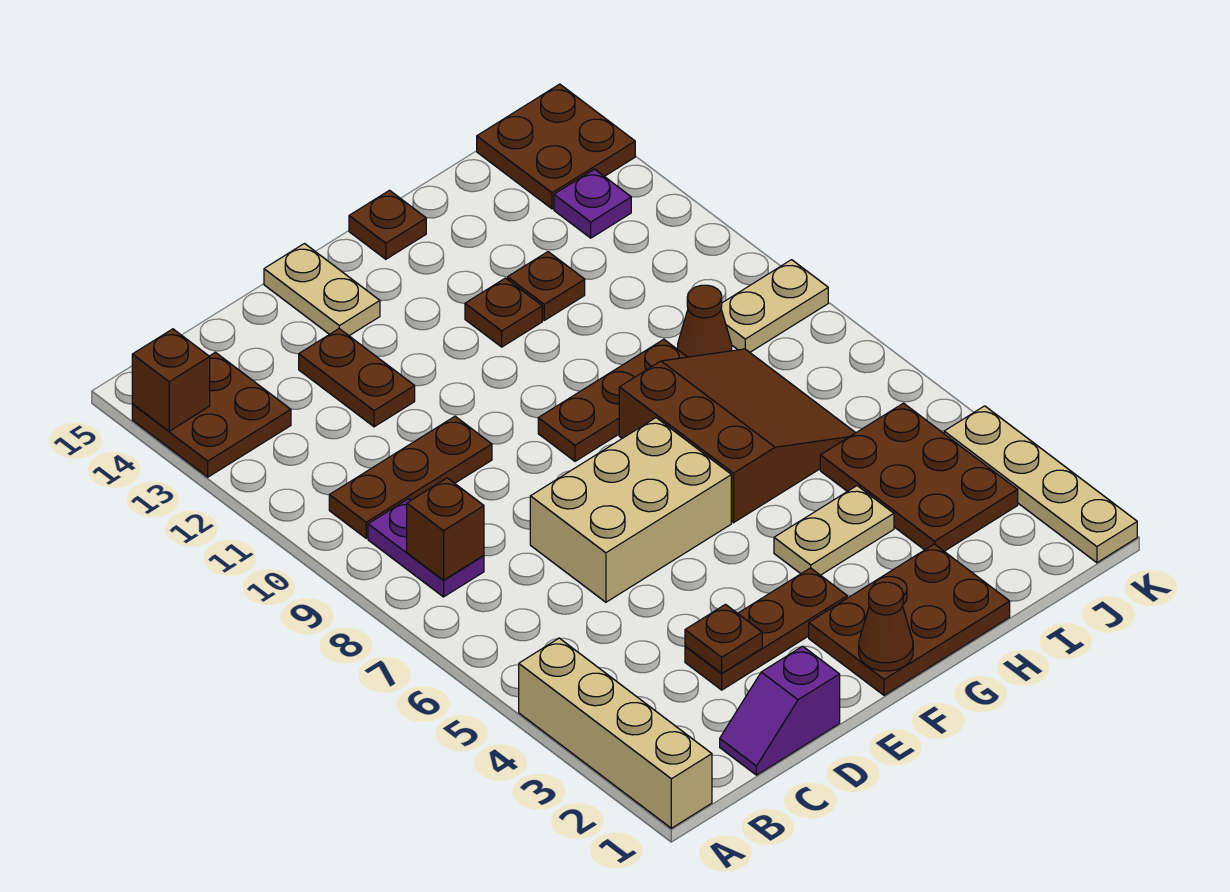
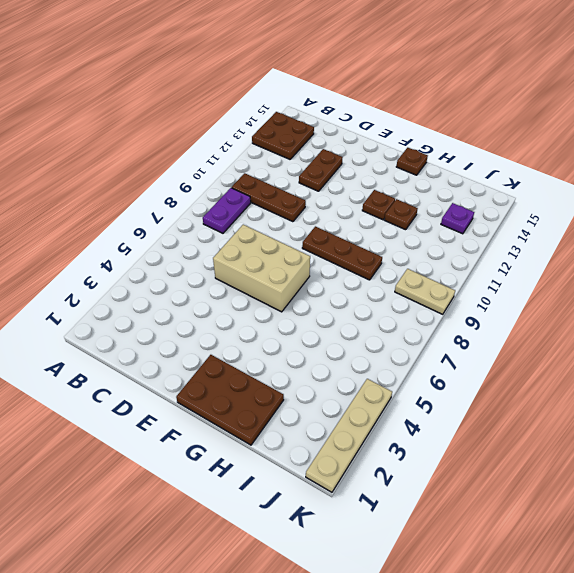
none -> tan brick A1:A4 level 1
none -> purple slope C1:D1 level 1 top D
none -> brown plate D3:F3 level 1

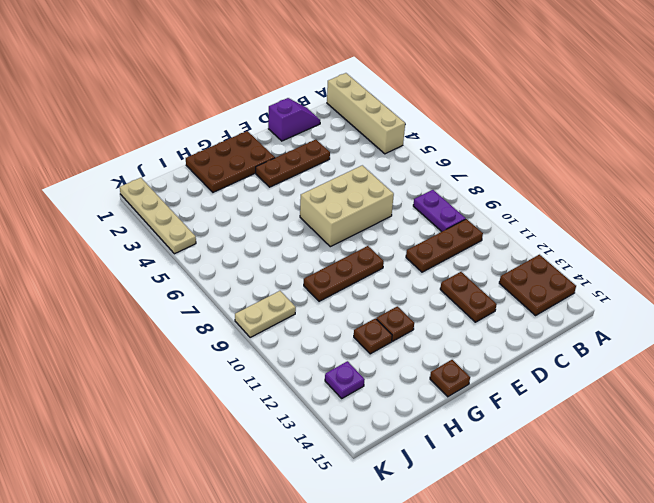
none -> tan plate E14:E15 level 1
none -> tan plate G4:H4 level 1
none -> brown slope G6:I8 level 1 top G

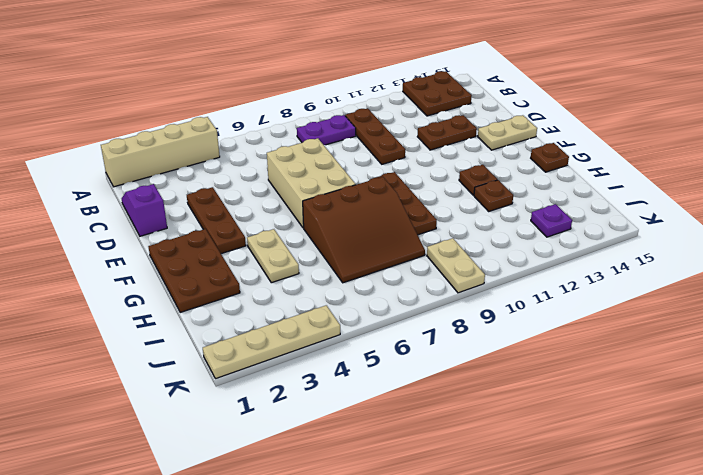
none -> brown plate I3:J5 level 1
none -> brown cone I9 level 1
none -> brown plate J14:K15 level 1

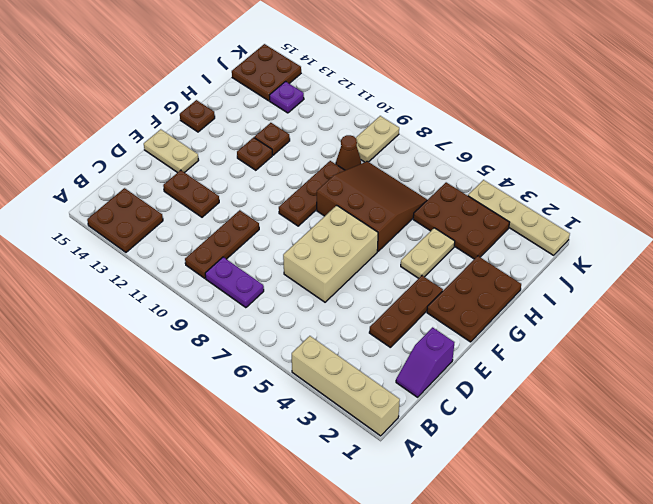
none -> brown brick A14 level 2
none -> brown brick B8 level 2
none -> brown plate D3 level 2

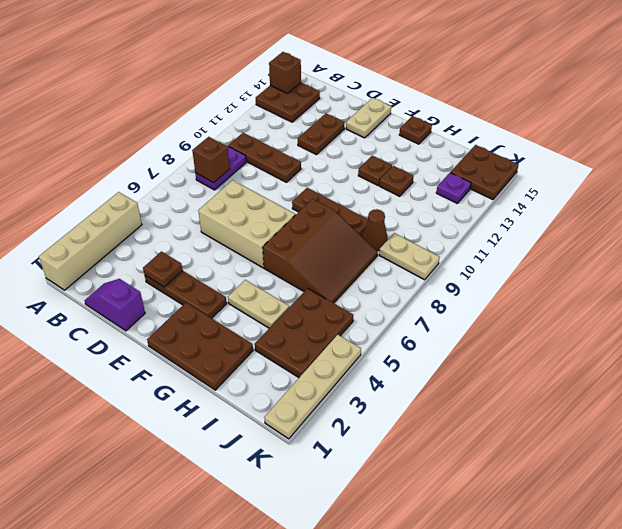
none -> brown cone F1 level 2

